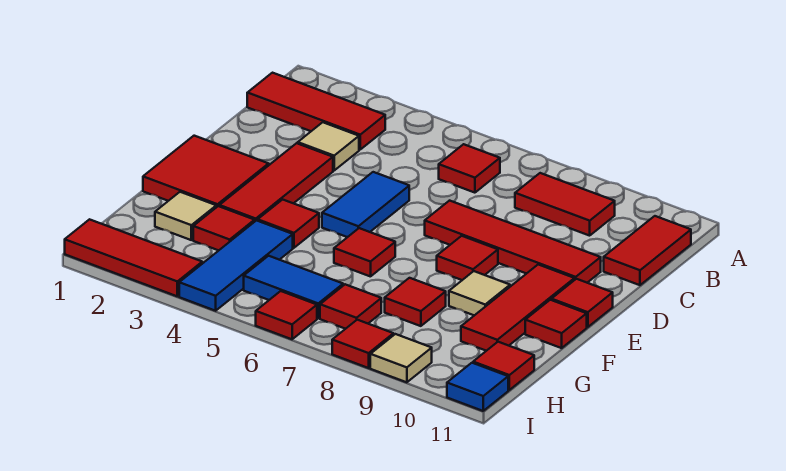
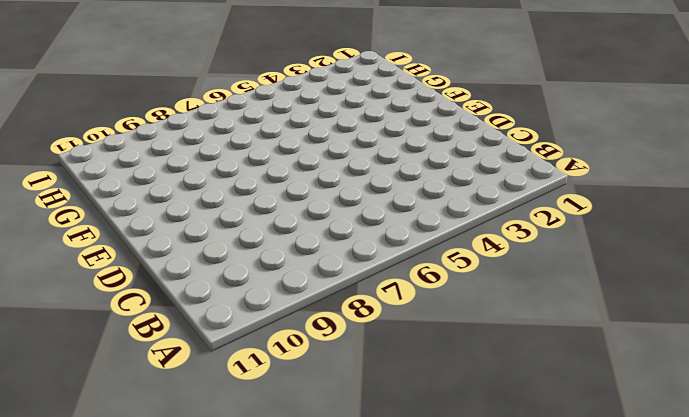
none -> red tile B1:B3 level 1
none -> red tile B6 level 1
none -> red tile B8:B9 level 1

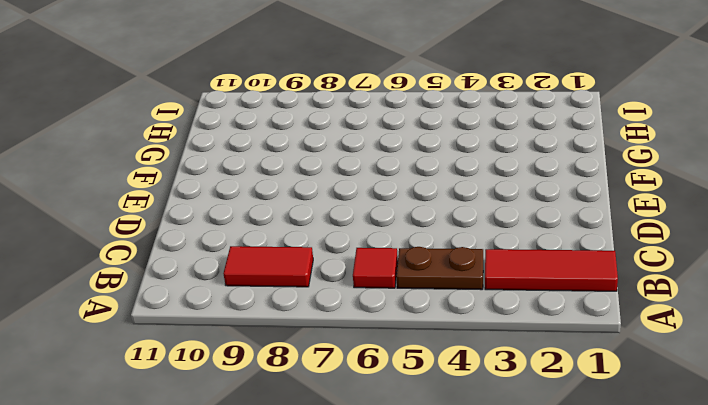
brown plate B4:B5 level 1 -> none
none -> red tile B11:C11 level 1
none -> tan tile C3 level 1
none -> red tile D3:F3 level 1

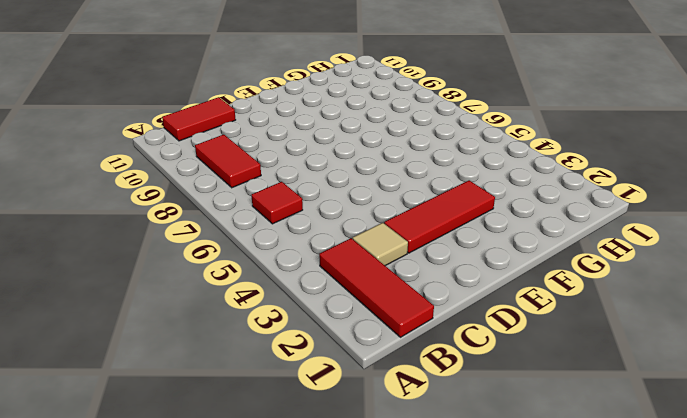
none -> blue tile D5:E5 level 1
none -> red tile D7:D10 level 1
none -> red tile E1:F2 level 1

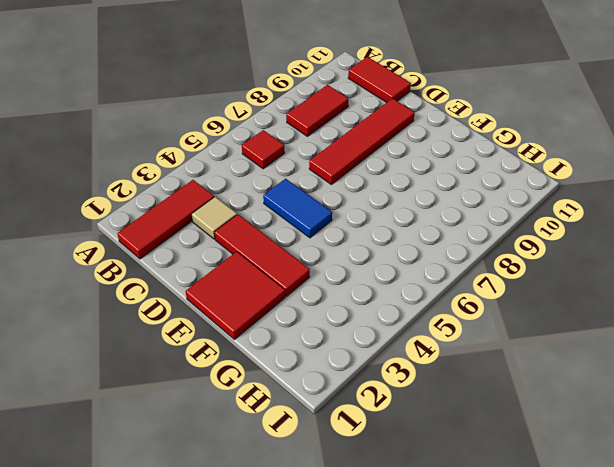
none -> red tile E8 level 1
none -> red tile E10:G10 level 1
none -> red tile E11 level 1

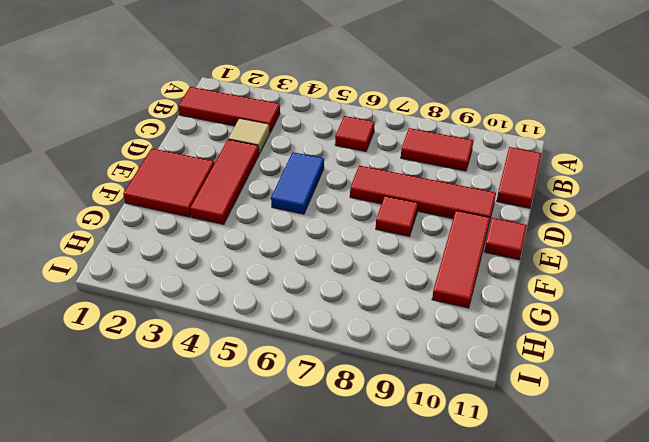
none -> red tile F4 level 1
none -> red tile F6 level 1
none -> tan tile F9 level 1

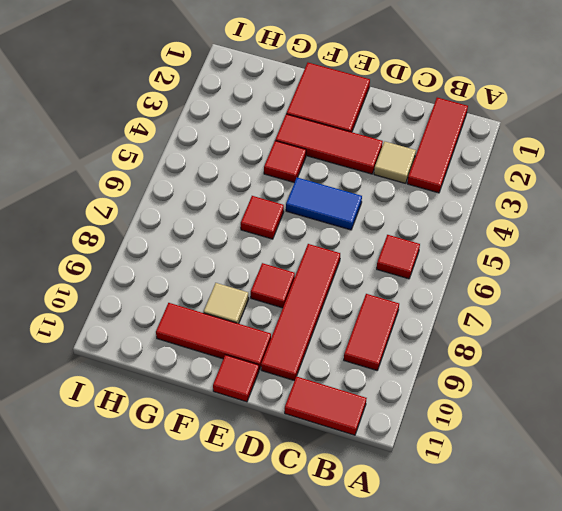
none -> red tile F11 level 1
none -> tan tile G2 level 1
none -> red tile G3 level 1

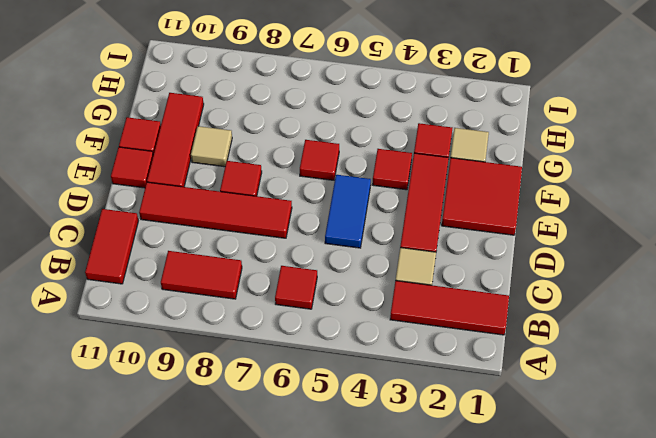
none -> blue tile G4:I4 level 1
none -> red tile G8 level 1
none -> blue tile H5:H6 level 1

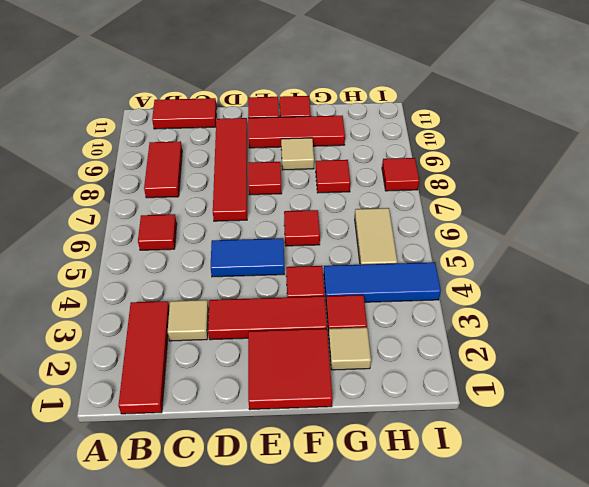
tan tile H5:H6 level 1 -> blue tile H5:H6 level 1
none -> red tile H7 level 1
none -> red tile H11 level 1
none -> red tile I1:I3 level 1

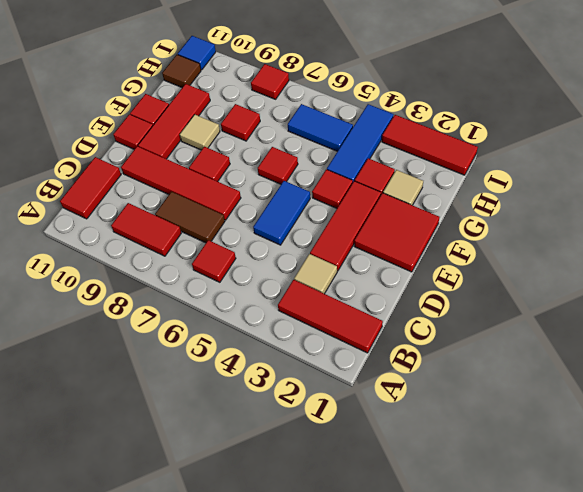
brown tile C7:C8 level 1 -> none
brown tile H11 level 1 -> red tile H11 level 1
none -> red tile H7 level 1
none -> red tile I6 level 1
none -> tan tile I9 level 1

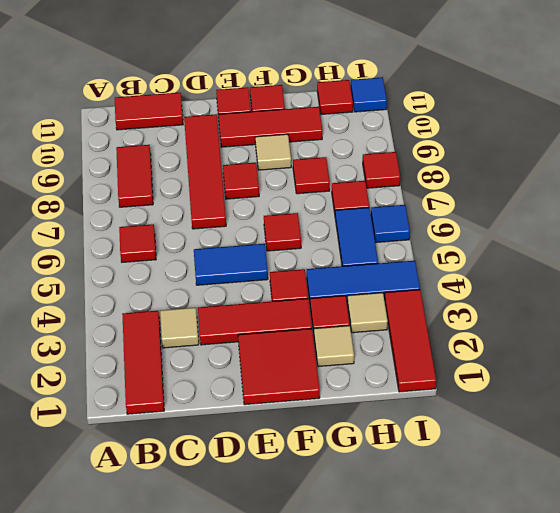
tan tile H3 level 1 -> tan tile I9 level 1
blue tile I6 level 1 -> red tile I6 level 1

